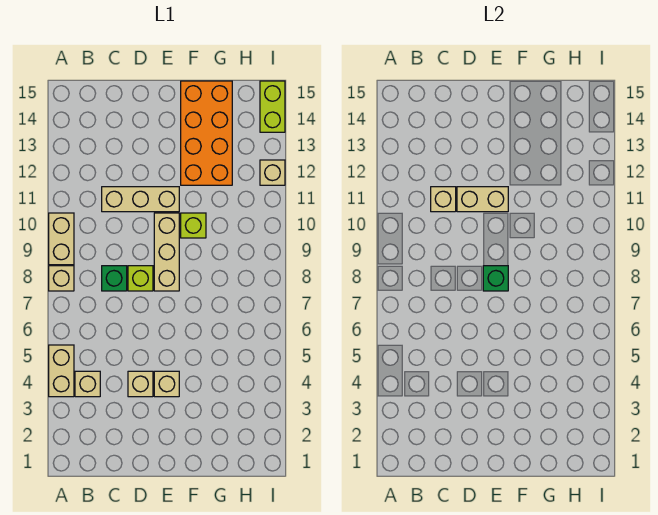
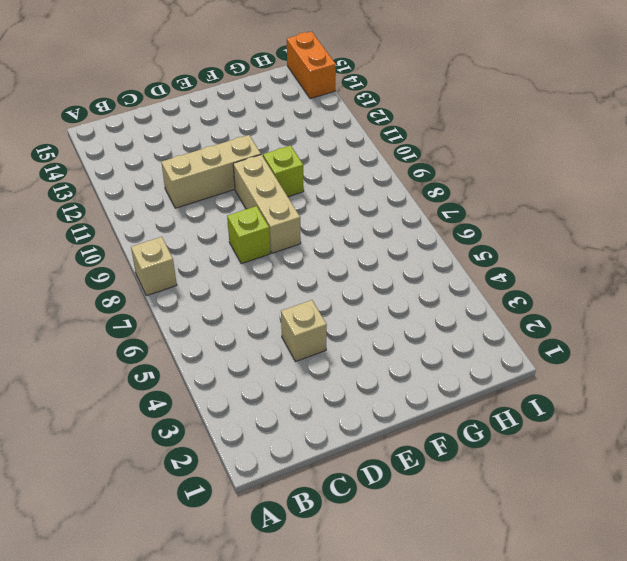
orange brick I14:I15 level 1 -> lime brick I14:I15 level 1
none -> tan brick A4:A5 level 1
none -> tan brick A9:A10 level 1
none -> tan brick B4 level 1

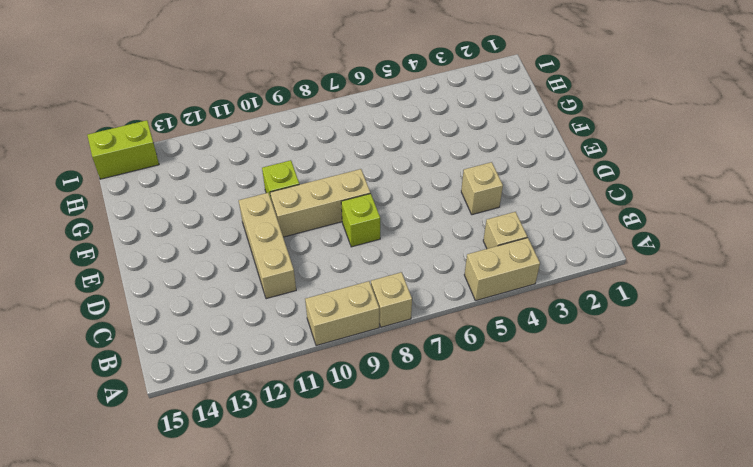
none -> green brick C8 level 1
none -> tan brick E4 level 1
none -> orange brick F12:G15 level 1

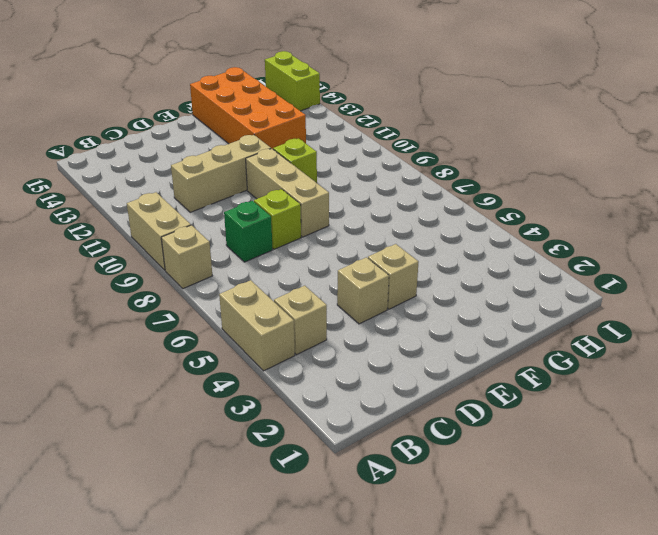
none -> tan brick I12 level 1
none -> tan brick C11 level 2
none -> tan brick D11:E11 level 2

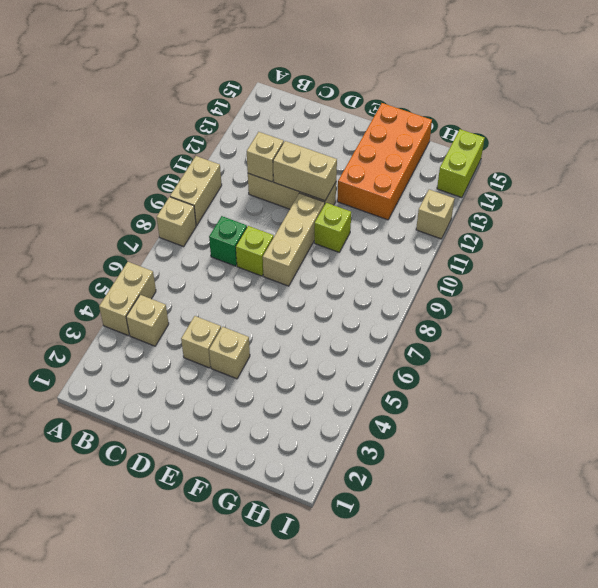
none -> green brick E8 level 2

